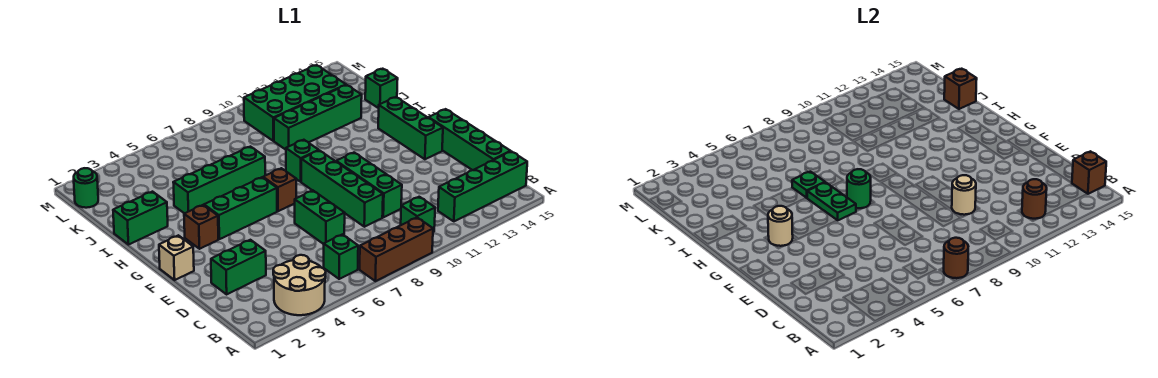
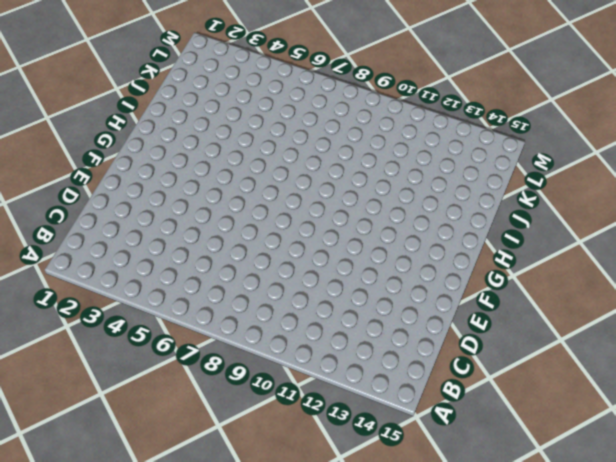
none -> tan round brick A3:B4 level 1
none -> brown brick A7:A9 level 1
none -> green brick B6 level 1
none -> green brick B10 level 1

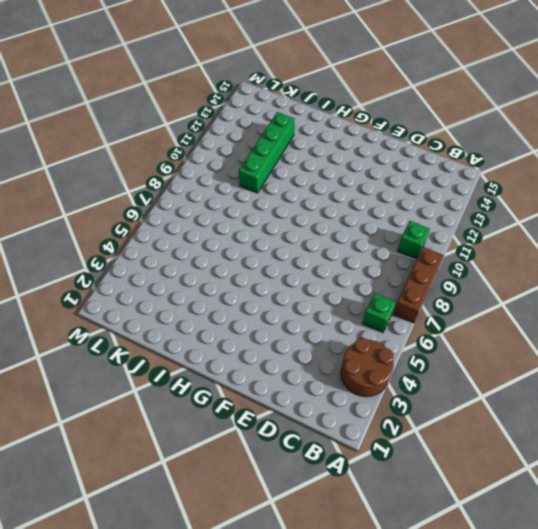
brown round brick A3:B4 level 1 -> tan round brick A3:B4 level 1
none -> green brick B12:B15 level 1
none -> green brick C15:F15 level 1
none -> green brick D2:D3 level 1
none -> green brick D7:E7 level 1

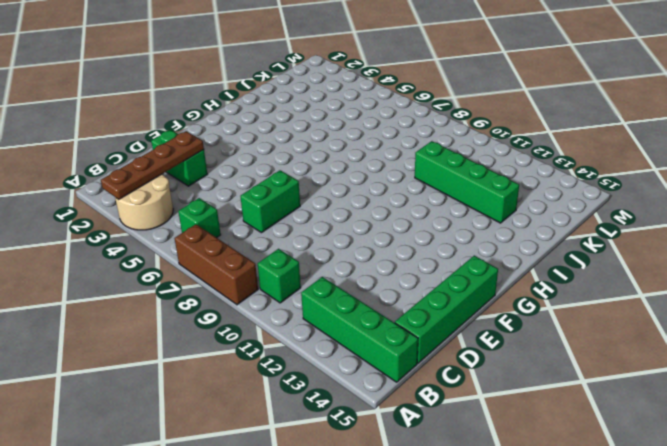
brown plate A3:D3 level 2 -> none
none -> green brick D9:G9 level 1
none -> green brick D10:F10 level 1
none -> tan brick F1 level 1
none -> green brick F14:H14 level 1

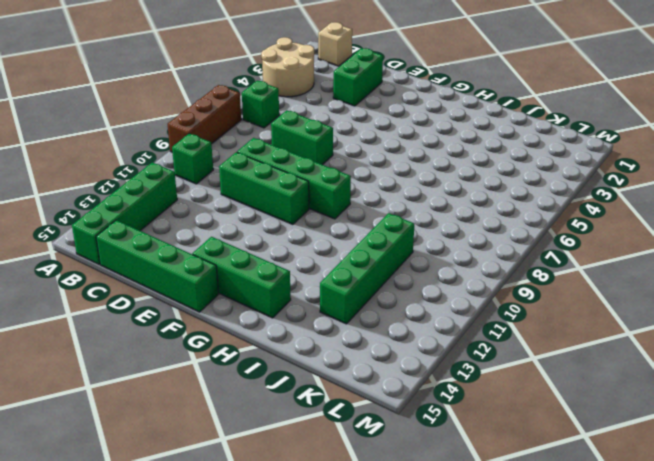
tan brick B1 level 1 -> tan brick F1 level 1
none -> brown brick G3 level 1
none -> green brick G4:G6 level 1
none -> brown brick G7 level 1
none -> green brick H9 level 1

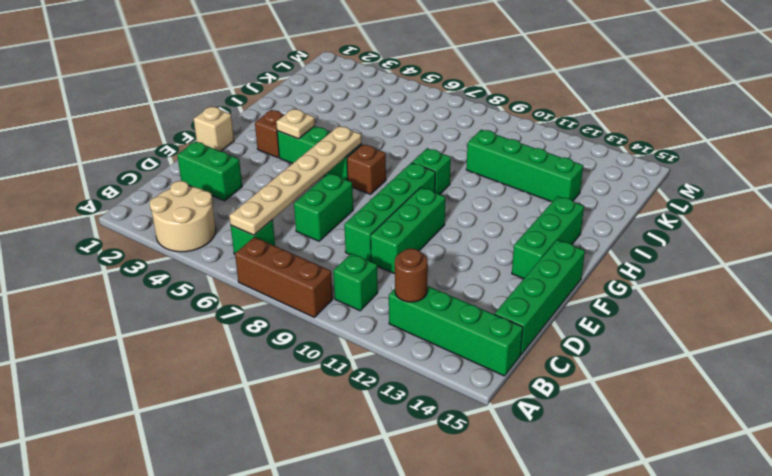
tan plate B6:G6 level 2 -> green plate G6:H6 level 2
tan plate G4 level 2 -> none
none -> green brick I1:I2 level 1
none -> green brick I4:I7 level 1
none -> green brick J15 level 1
none -> green brick K10:L13 level 1

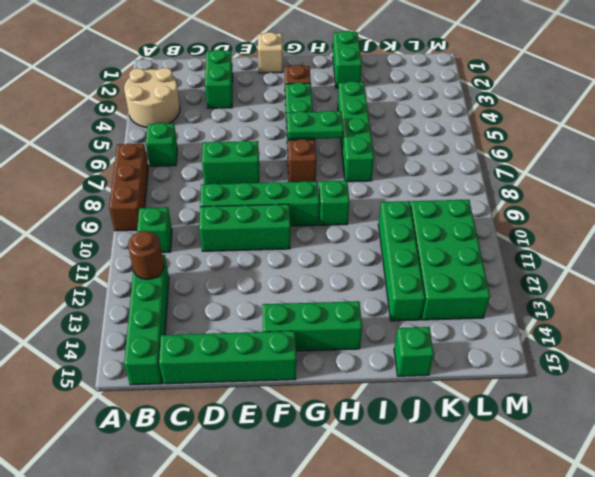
none -> green round brick L1 level 1
none -> brown round brick A7 level 2
none -> brown brick B15 level 2
none -> tan round brick D10 level 2

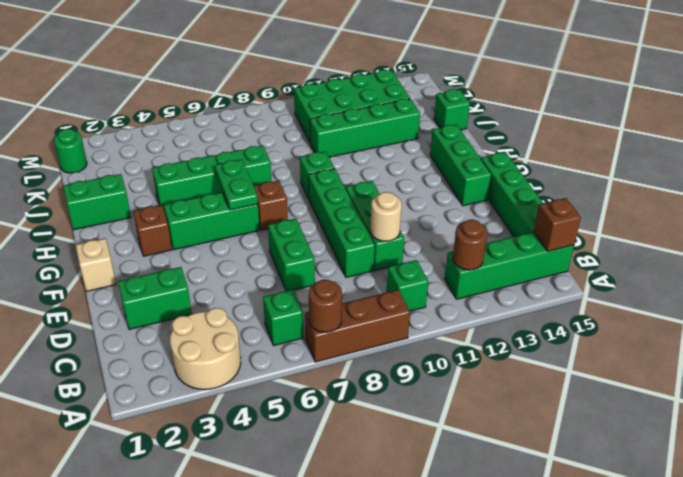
none -> tan round brick G3 level 2
none -> green round brick G7 level 2
none -> green plate I6 level 2
none -> brown brick J15 level 2

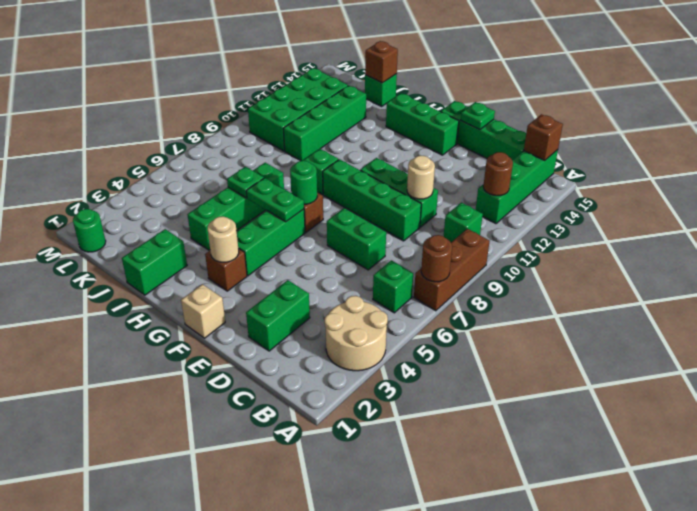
green plate E15 level 2 -> none

